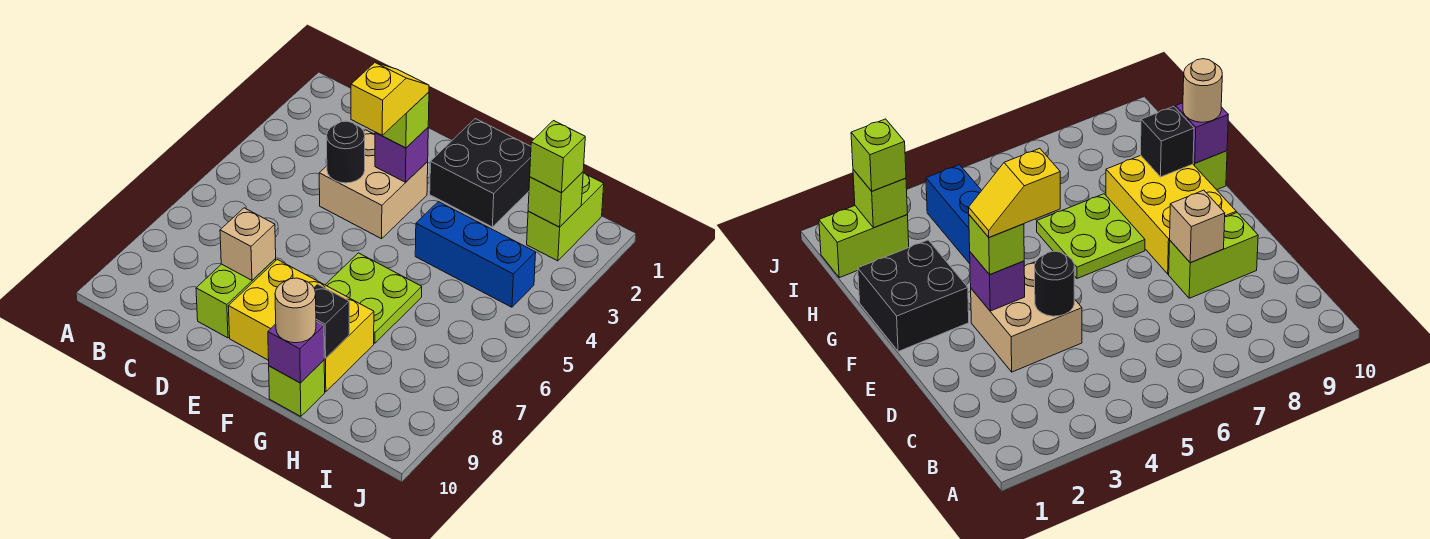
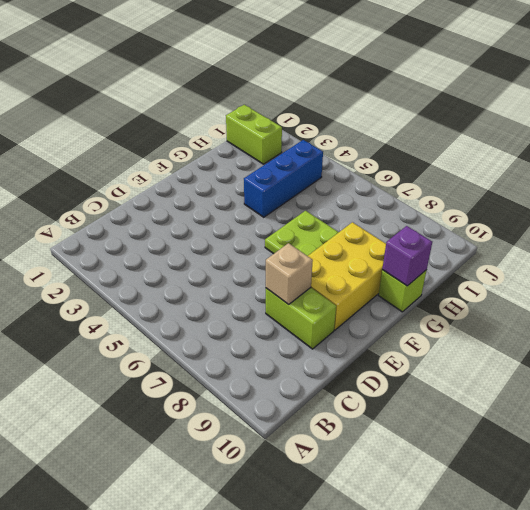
none -> tan brick D3:E4 level 1
none -> black brick F1:G2 level 1
none -> black round brick D4 level 2

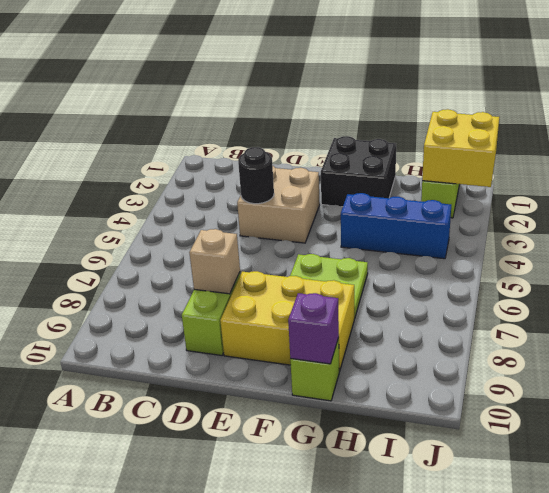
yellow brick I1:J2 level 2 -> lime brick I2 level 2
none -> purple brick E3 level 2
none -> black brick G9 level 2
none -> lime brick E3 level 3

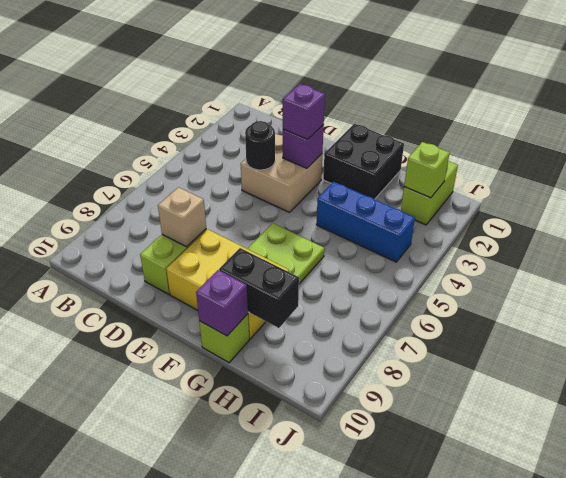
purple brick E3 level 3 -> lime brick E3 level 3
black brick G9:H9 level 2 -> black brick G9 level 2
none -> tan round brick G10 level 3
none -> lime brick I2 level 3
none -> yellow slope E3:E4 level 4 top 4

